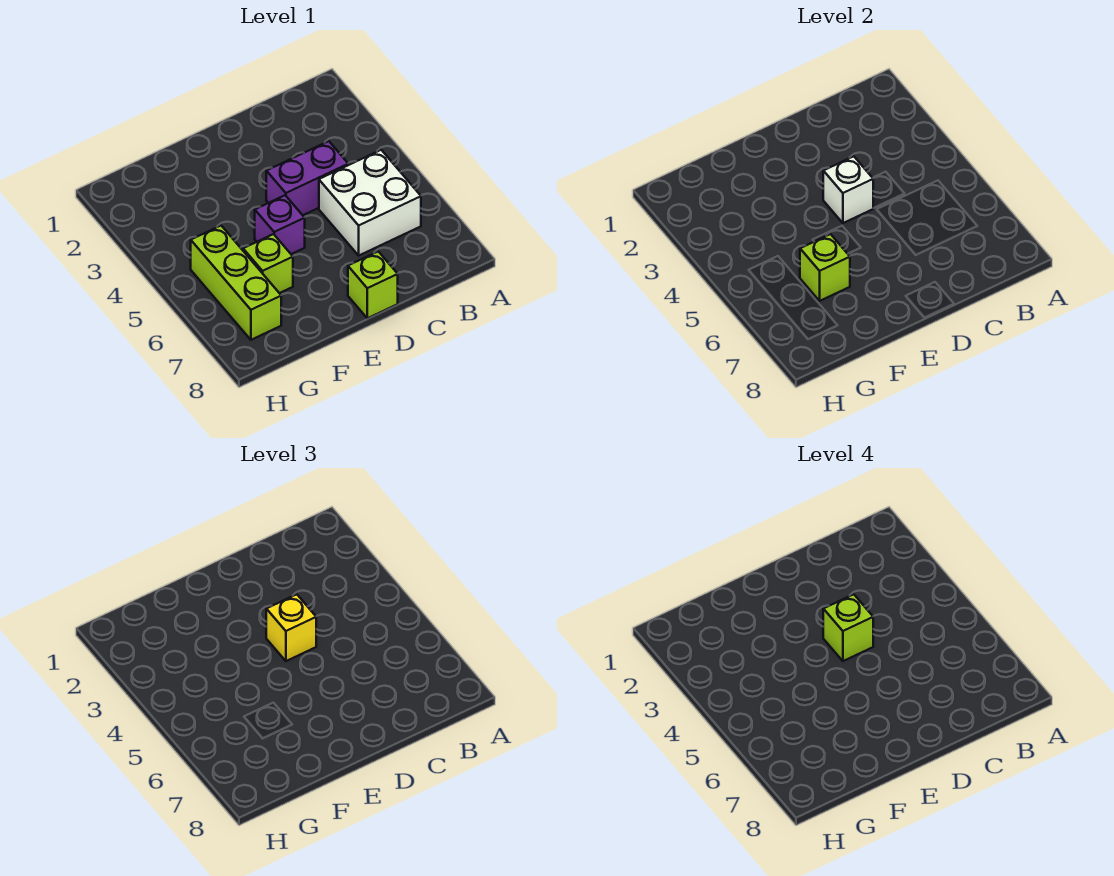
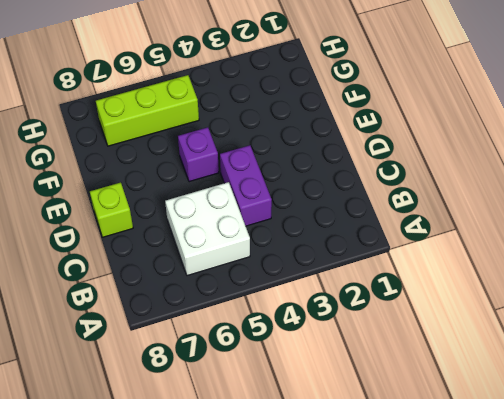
none -> lime brick F6 level 1
none -> white brick D4 level 2

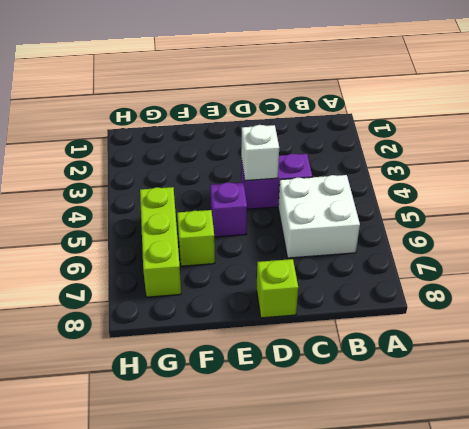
none -> lime brick F6 level 2
none -> yellow brick D4 level 3

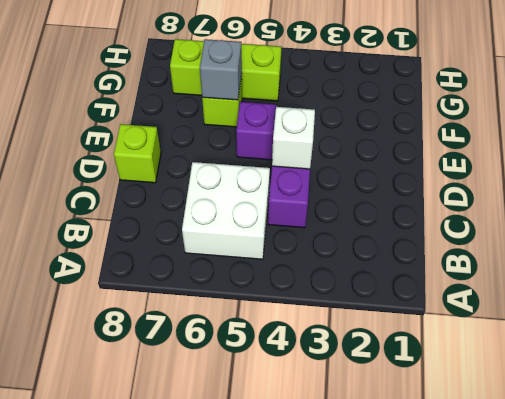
grey brick F6 level 2 -> lime brick F6 level 2
none -> yellow brick D4 level 3
none -> lime brick D4 level 4

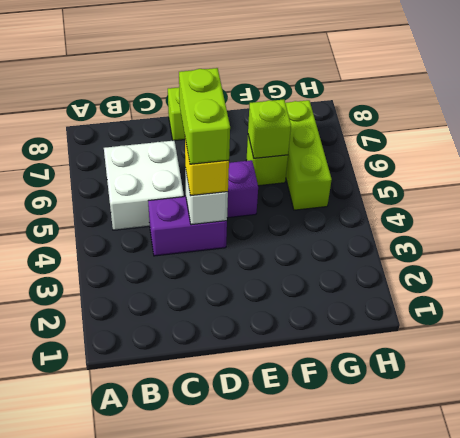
lime brick D4:D5 level 4 -> lime brick D4 level 4

